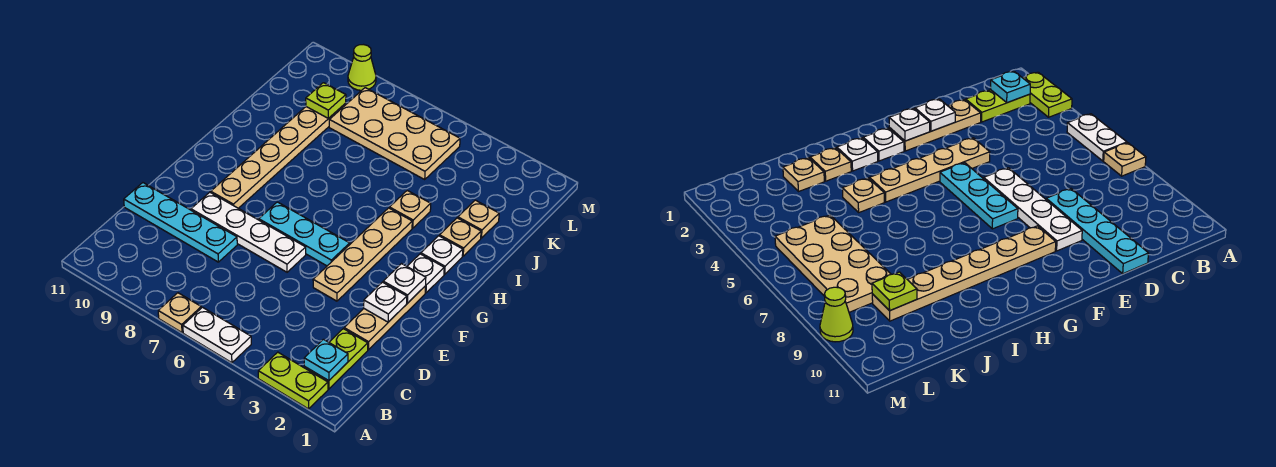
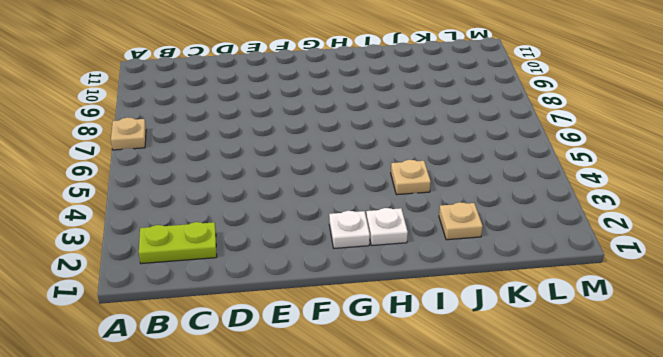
none -> lime plate A2:A3 level 1
none -> white plate A5:A6 level 1
none -> tan plate D2:F2 level 1

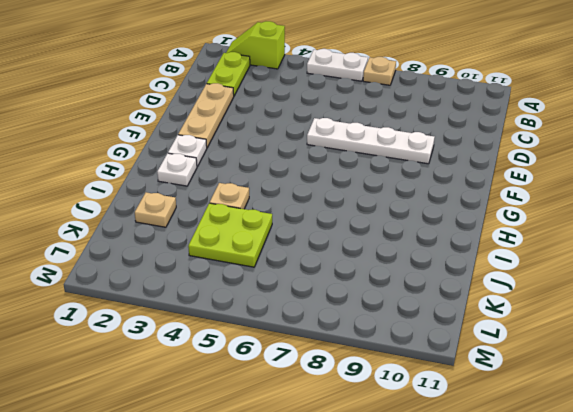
lime slope A2:A3 level 1 top 3 -> lime plate A2:A3 level 1
lime plate J4:K5 level 1 -> tan plate K5:L8 level 1
none -> cyan plate D8:D11 level 1
none -> tan plate E4:H4 level 1
none -> cyan plate F5:F7 level 1

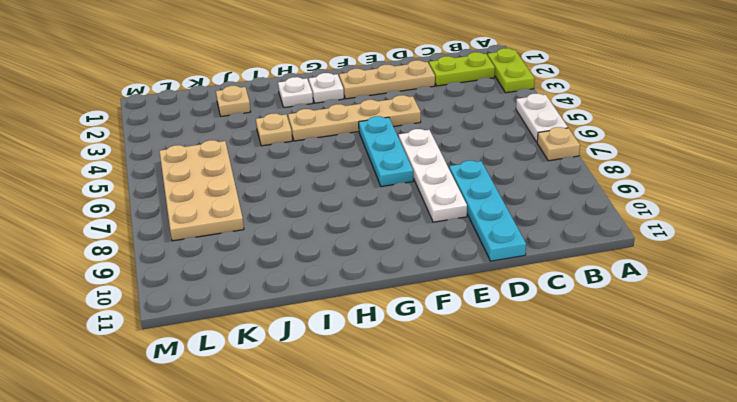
none -> tan plate F9:K9 level 1
none -> tan plate I2 level 1
none -> lime cone M9 level 1

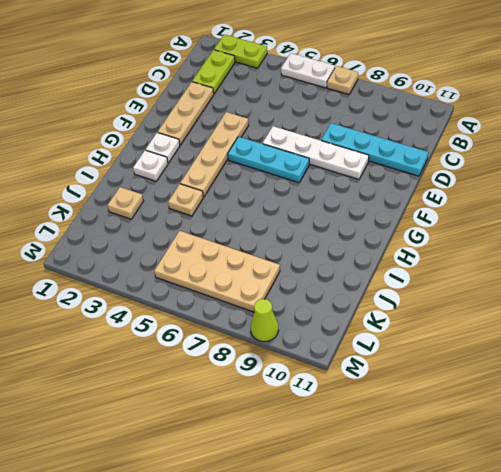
none -> tan plate F9:K9 level 1
none -> tan plate I2 level 1
none -> cyan plate B2 level 2

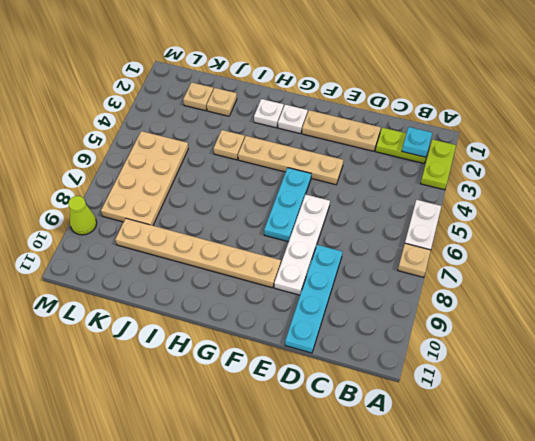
tan plate K2 level 1 -> tan plate I2 level 1
none -> white plate E2 level 2
none -> white plate F2 level 2
none -> lime plate K9 level 2

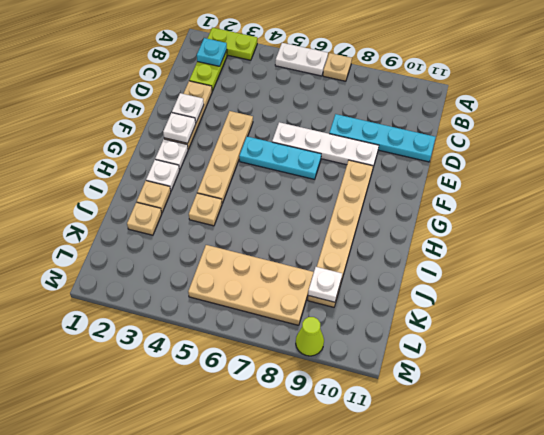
white plate K9 level 2 -> lime plate K9 level 2

